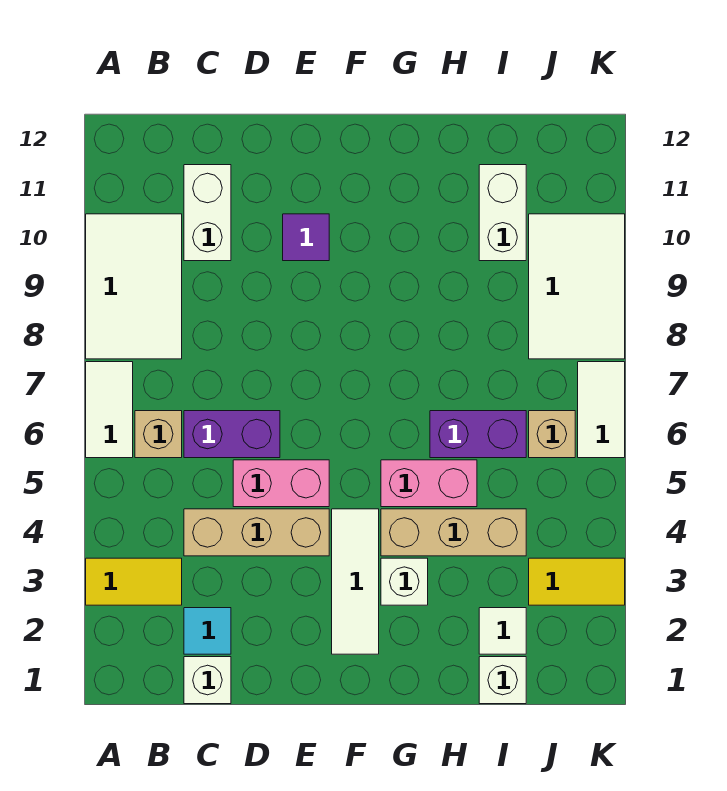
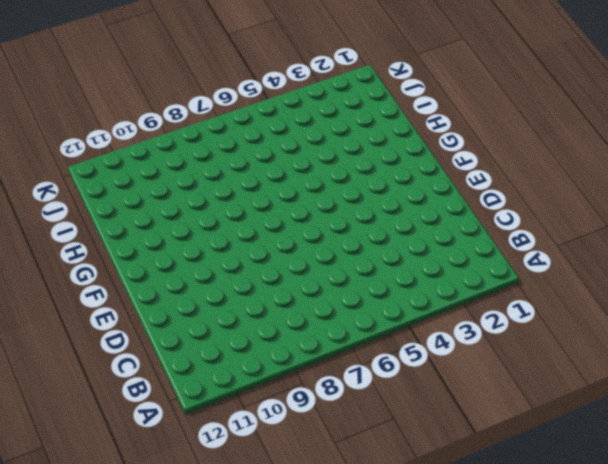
none -> yellow tile A3:B3 level 1
none -> white tile A6:A7 level 1
none -> white tile A8:B10 level 1

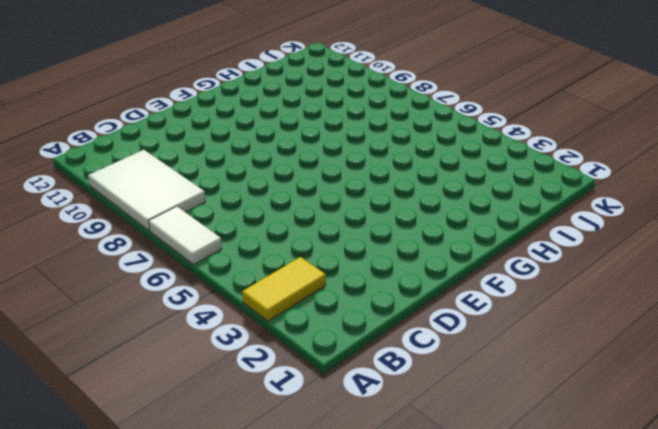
none -> tan brick B6 level 1
none -> white brick C1 level 1
none -> cyan tile C2 level 1

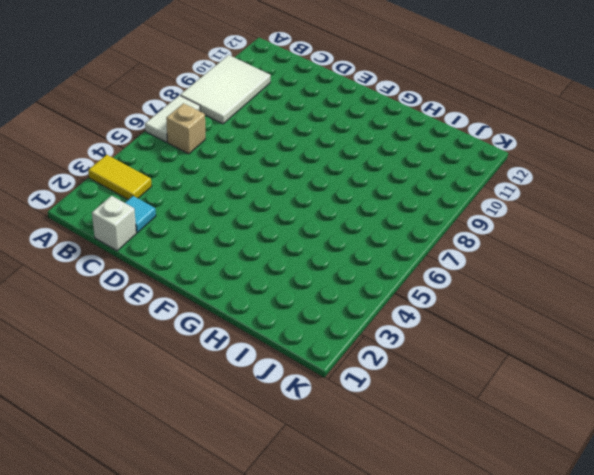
none -> tan brick C4:E4 level 1
none -> purple brick C6:D6 level 1
none -> white brick C10:C11 level 1

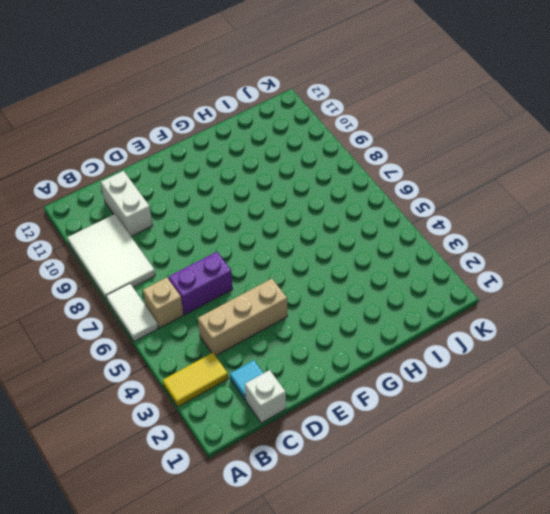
none -> pink brick D5:E5 level 1
none -> purple tile E10 level 1
none -> white tile F2:F4 level 1

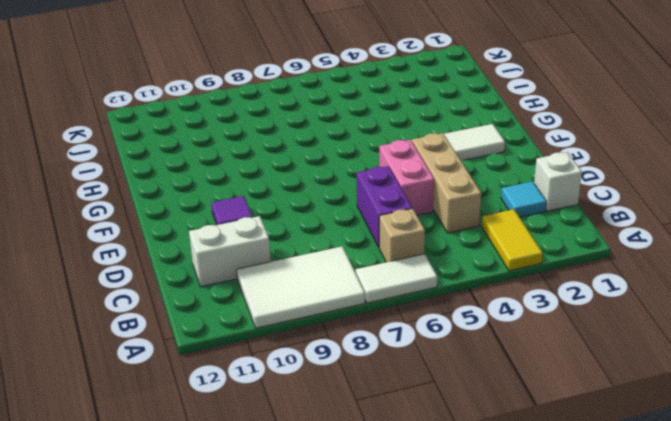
none -> white brick G3 level 1
none -> tan brick G4:I4 level 1
none -> pink brick G5:H5 level 1

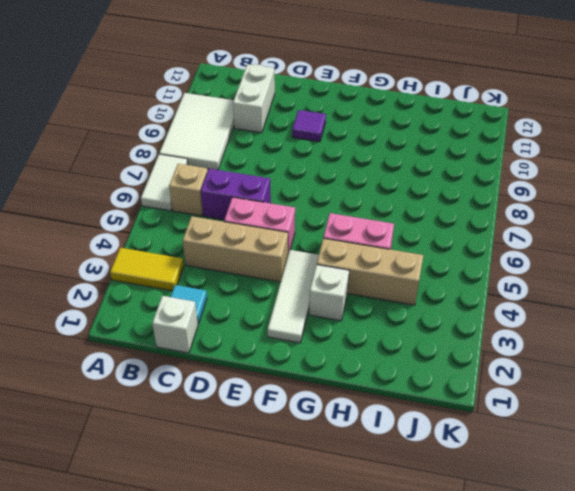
none -> purple brick H6:I6 level 1
none -> white brick I1 level 1
none -> white tile I2 level 1

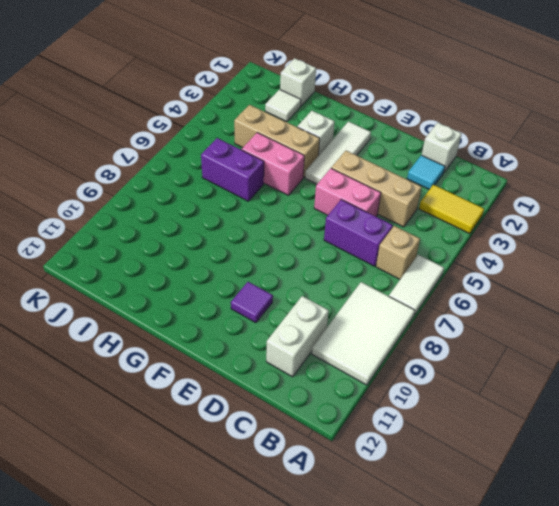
none -> white brick I10:I11 level 1
none -> yellow tile J3:K3 level 1
none -> tan brick J6 level 1

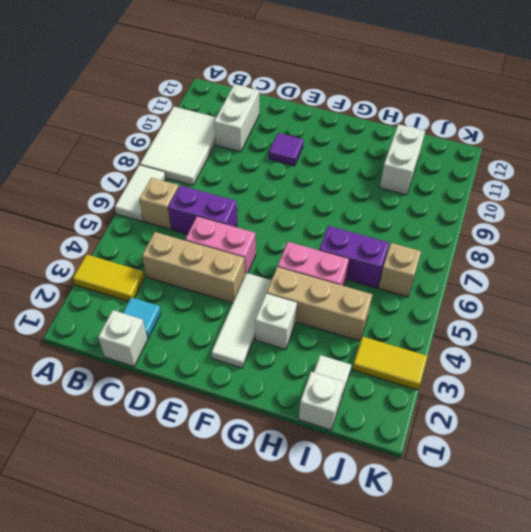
none -> white tile J8:K10 level 1
none -> white tile K6:K7 level 1

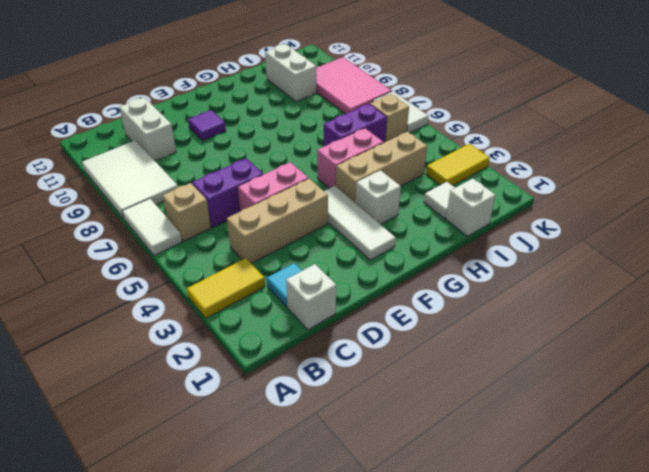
pink tile J8:K10 level 1 -> white tile J8:K10 level 1

